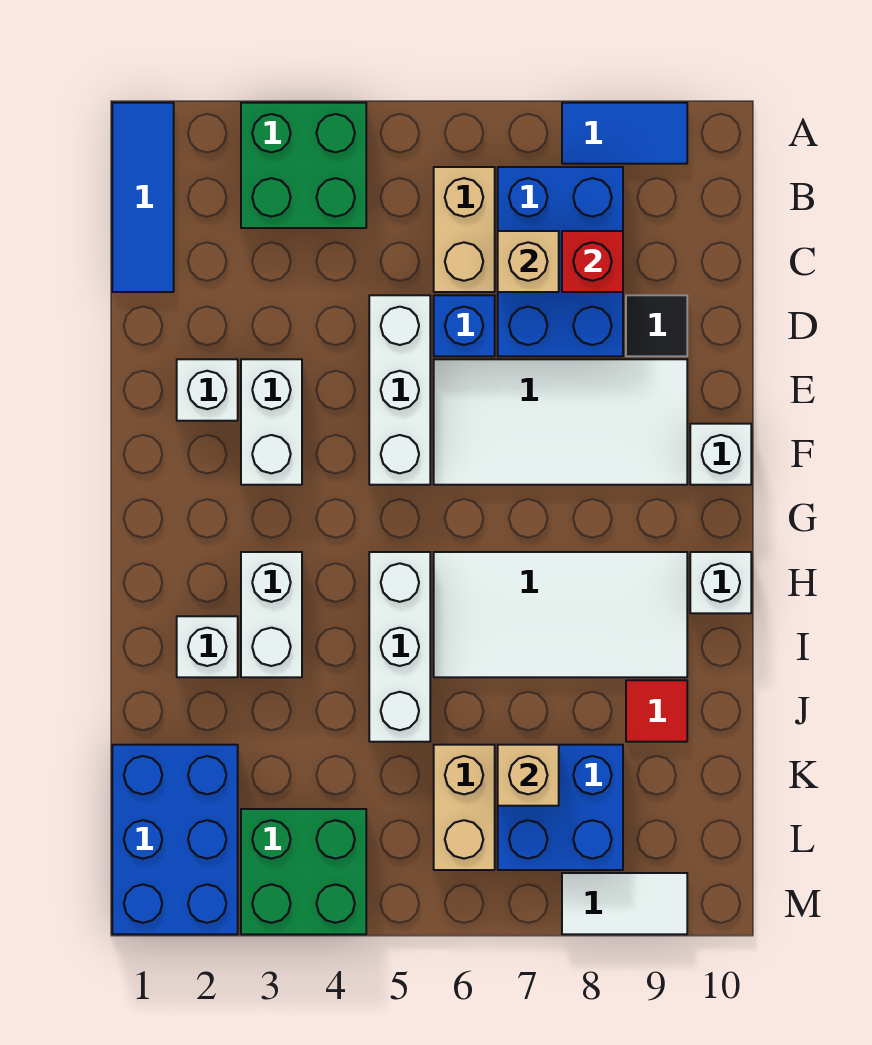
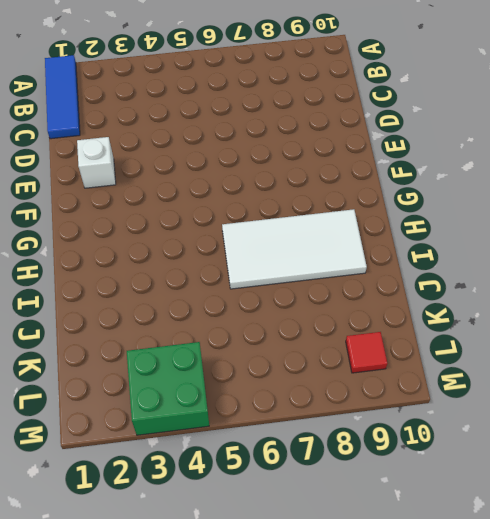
red tile L9 level 1 -> red tile J9 level 1
none -> green brick A3:B4 level 1
none -> blue tile A8:A9 level 1
none -> tan brick B6:C6 level 1

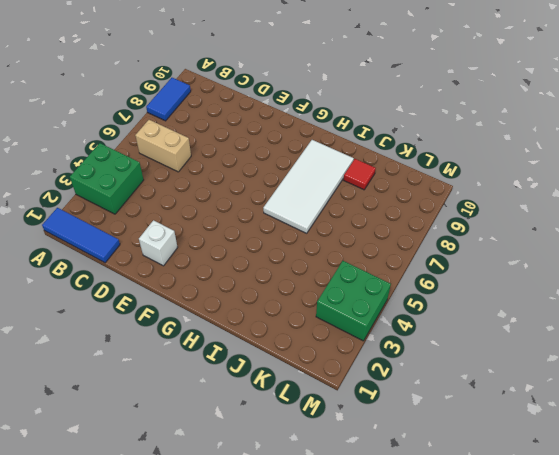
none -> blue brick B7:D8 level 1
none -> white brick D5:F5 level 1
none -> blue brick D6 level 1

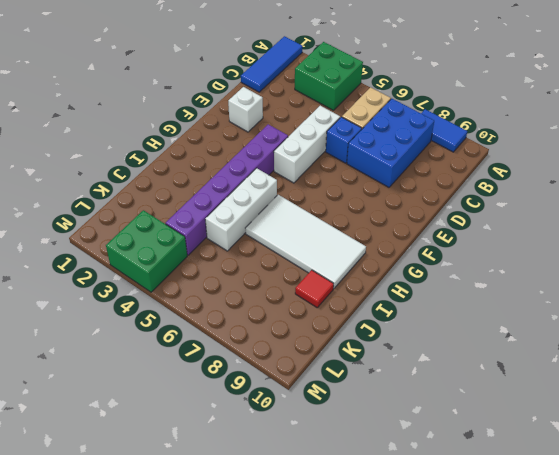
purple brick F4:K4 level 1 -> none
none -> black tile D9 level 1
none -> white brick E3:F3 level 1
none -> white tile E6:F9 level 1

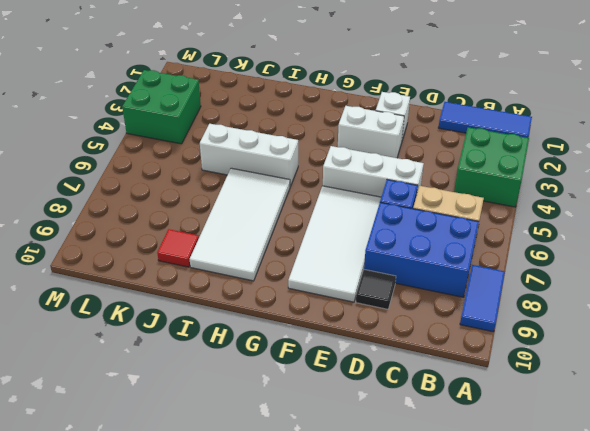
none -> white brick F10 level 1
none -> white brick H3:I3 level 1
none -> white brick H10 level 1

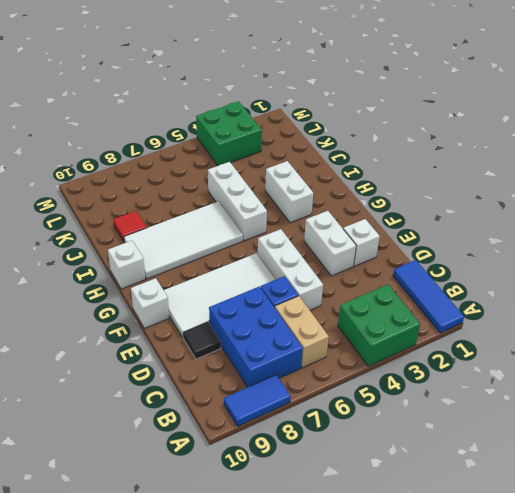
none -> white brick I2 level 1
none -> blue brick K1:M2 level 1
none -> tan brick K6:L6 level 1

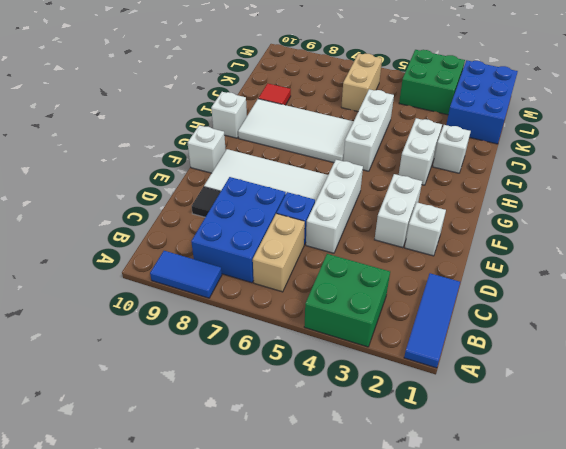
none -> blue brick K7:L8 level 1
none -> white tile M8:M9 level 1
none -> tan brick C7 level 2

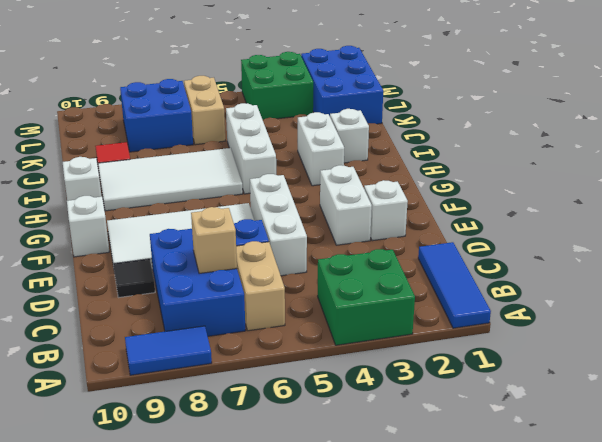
none -> white tile M8:M9 level 1
none -> red brick C8 level 2
none -> tan brick K7 level 2

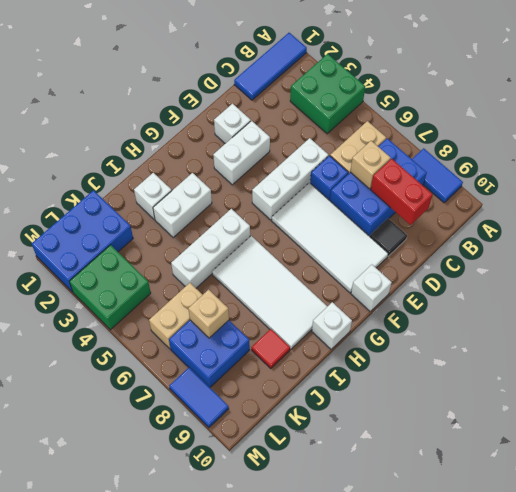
red brick C8:C9 level 2 -> red brick C8 level 2
blue tile M8:M9 level 1 -> white tile M8:M9 level 1

